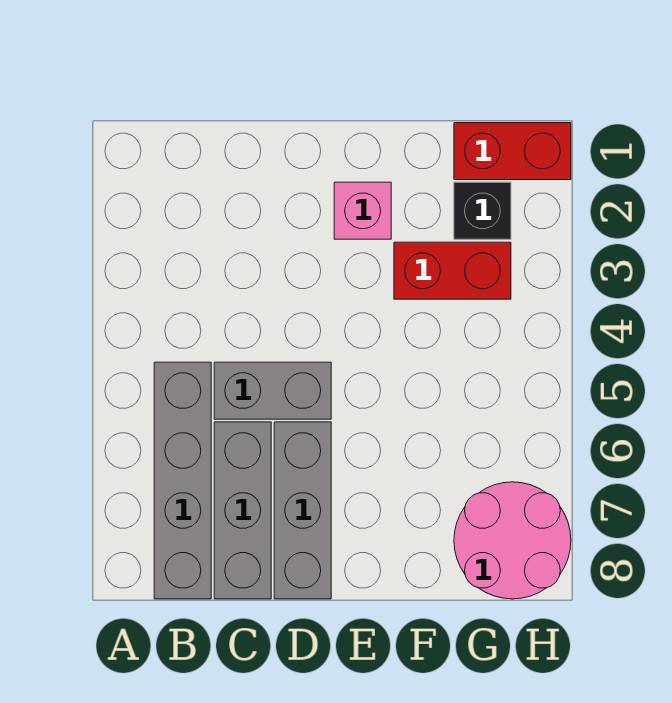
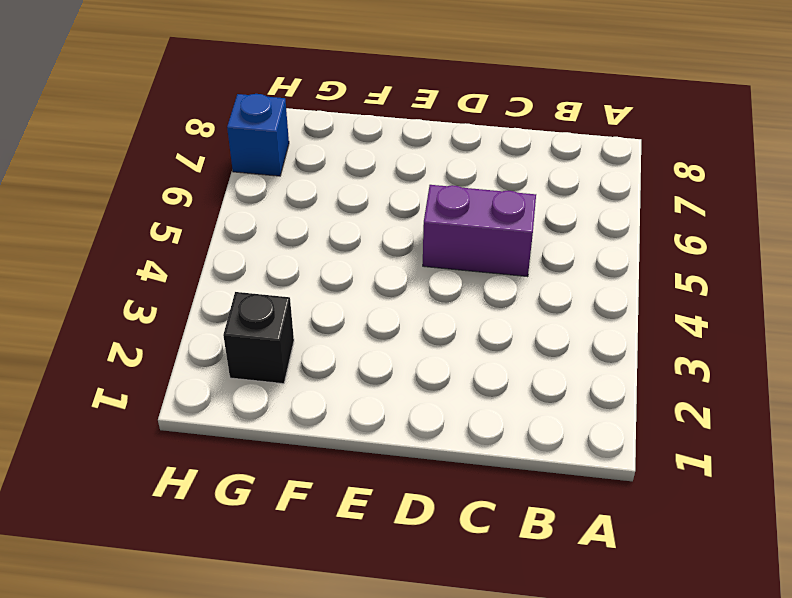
purple brick C5:D5 level 1 -> grey brick C5:D5 level 1
blue brick H7 level 1 -> pink round brick G7:H8 level 1
none -> grey brick B5:B8 level 1
none -> grey brick C6:C8 level 1

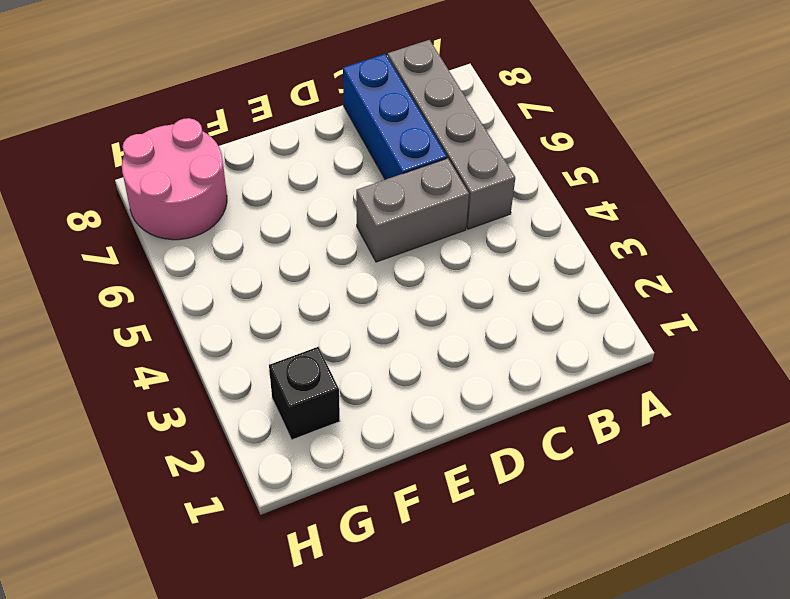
blue brick C6:C8 level 1 -> grey brick C6:C8 level 1
none -> grey brick D6:D8 level 1
none -> pink brick E2 level 1

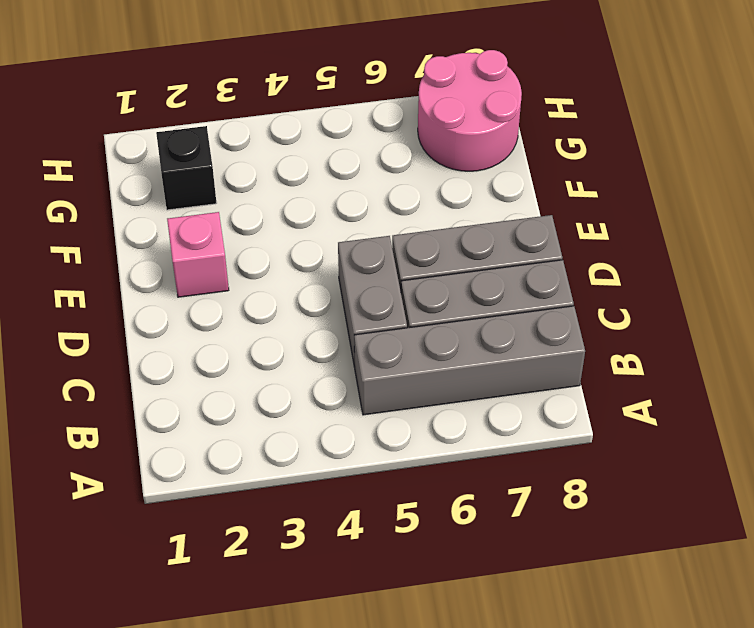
none -> red brick F3:G3 level 1
none -> red brick G1:H1 level 1

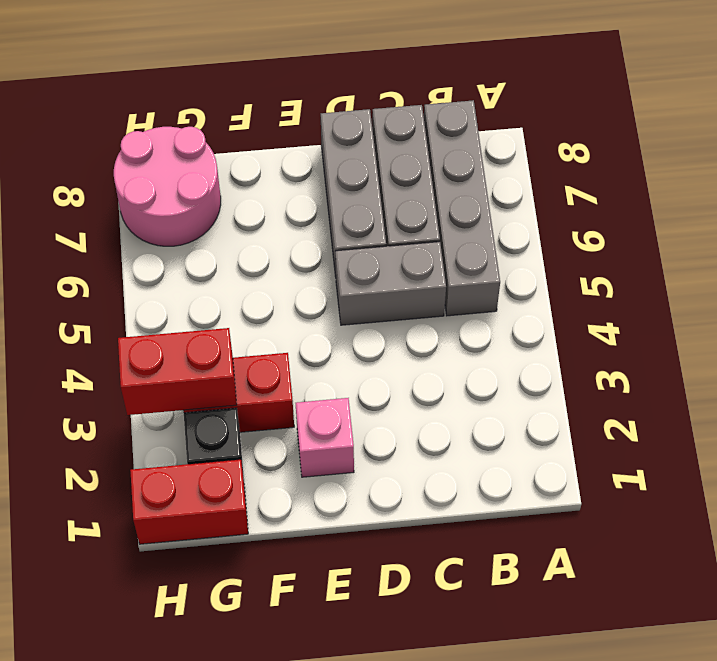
red brick G3:H3 level 2 -> none

